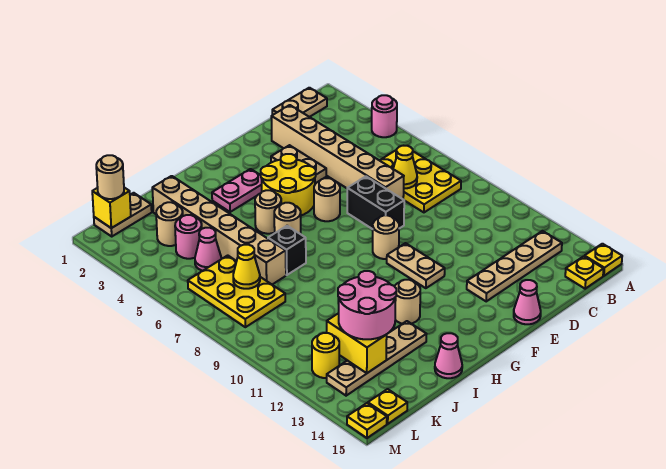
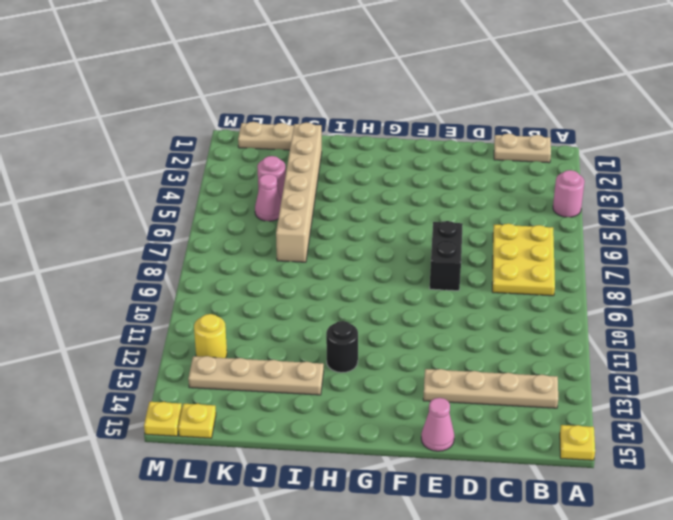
black round brick H12 level 1 -> tan round brick H12 level 1
none -> yellow plate B15 level 1
none -> tan brick D2:D7 level 1
none -> tan plate E3:E4 level 1
none -> yellow round brick F4:G5 level 1

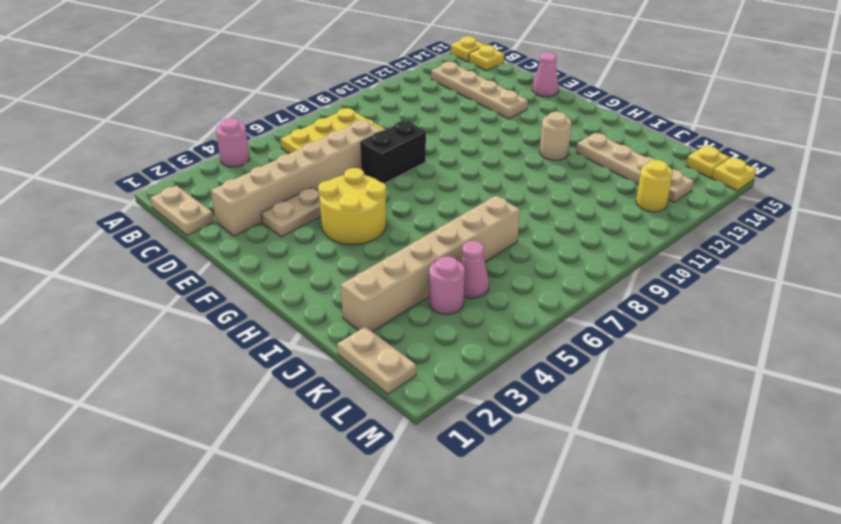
none -> tan round brick F6 level 1
none -> tan round brick F9 level 1
none -> tan plate F10:F11 level 1
none -> pink plate G3:H3 level 1

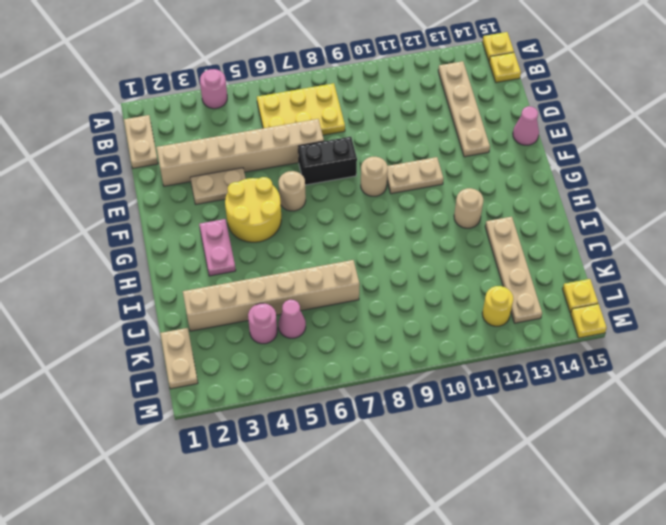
none -> tan round brick H5 level 1
none -> tan round brick H6 level 1
none -> black brick I7 level 1
none -> pink cone I15 level 1

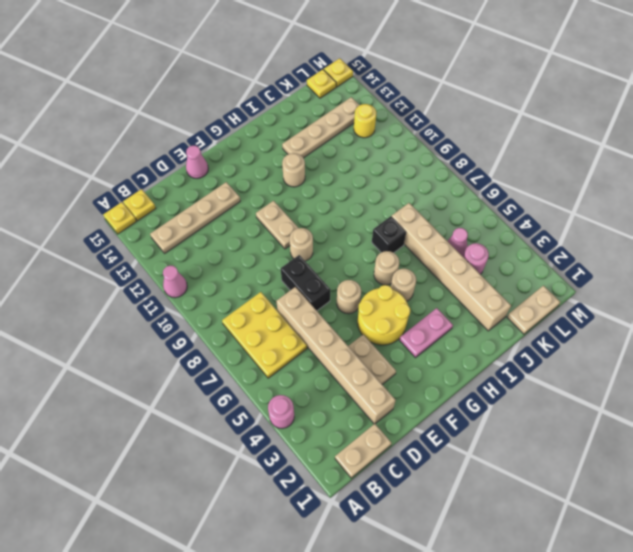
pink cone A11 level 1 -> pink cone I15 level 1
none -> tan round brick K3 level 1
none -> yellow plate K6:L8 level 1
none -> yellow cone C7 level 2
none -> yellow cone K7 level 2

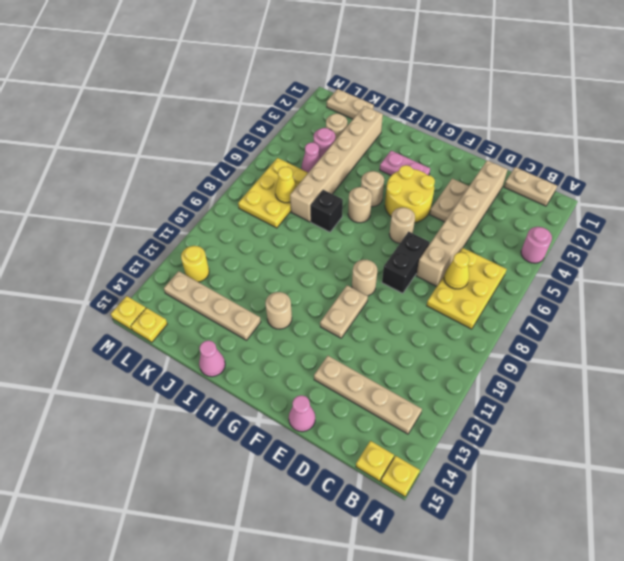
none -> yellow brick K12:K13 level 2
none -> yellow brick L1 level 2
none -> pink round brick J12:K13 level 3
none -> tan round brick L1 level 3

